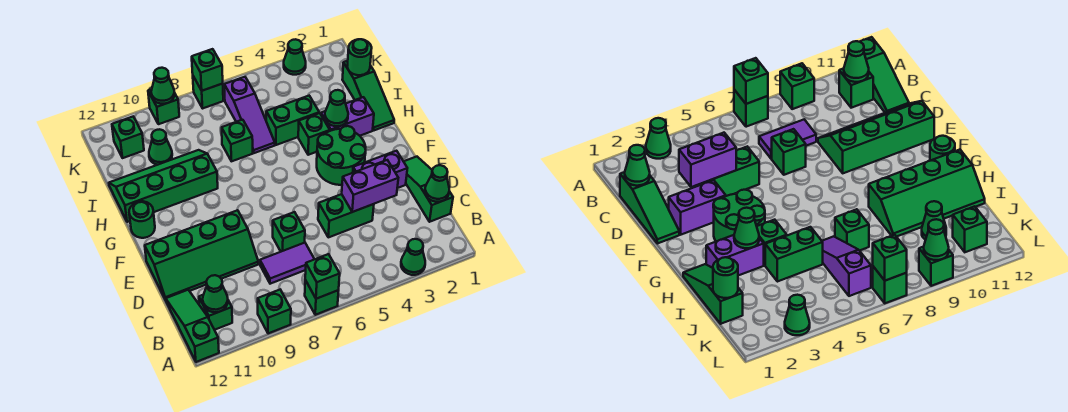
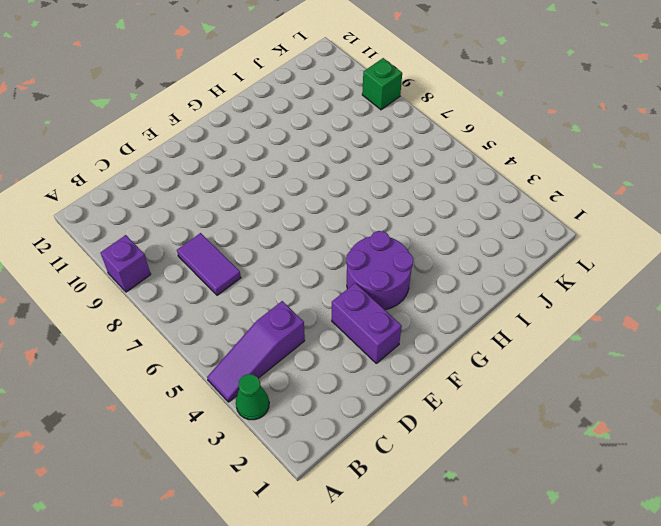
purple slope A4:C4 level 1 top C -> purple slope I6:K6 level 1 top K
purple brick A9 level 1 -> green brick A9 level 1
purple round brick F3:G4 level 1 -> green round brick F3:G4 level 1
none -> green brick A7 level 1
none -> green slope A12:C12 level 1 top A
none -> green brick B11 level 1
none -> green slope C1:E1 level 1 top C

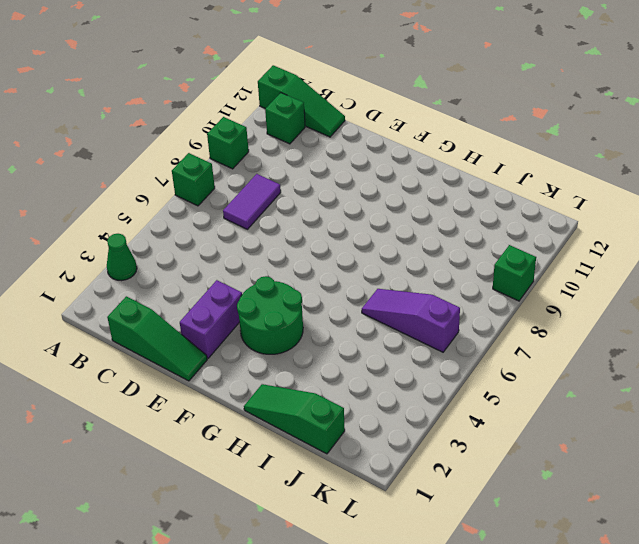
none -> green brick D4:D5 level 1
none -> green brick D7 level 1
none -> green slope D9:E12 level 1 top E
none -> green round brick G12 level 1

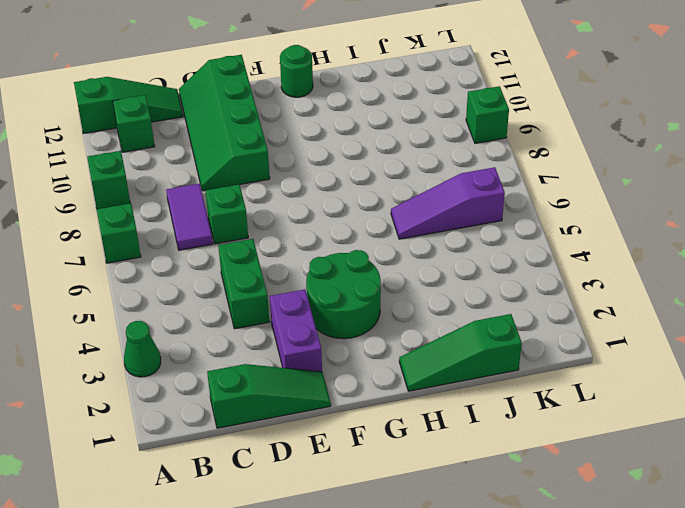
none -> purple brick H2:H3 level 1
none -> green brick H4 level 1
none -> green slope H9:I12 level 1 top H
none -> green brick I4:I5 level 1

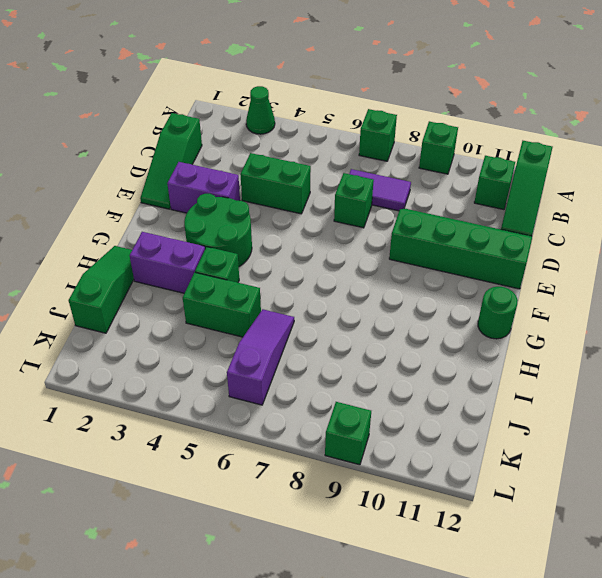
none -> green slope H9:I12 level 1 top H
none -> green brick I7 level 1
none -> green cone J10 level 1
none -> green brick K11 level 1

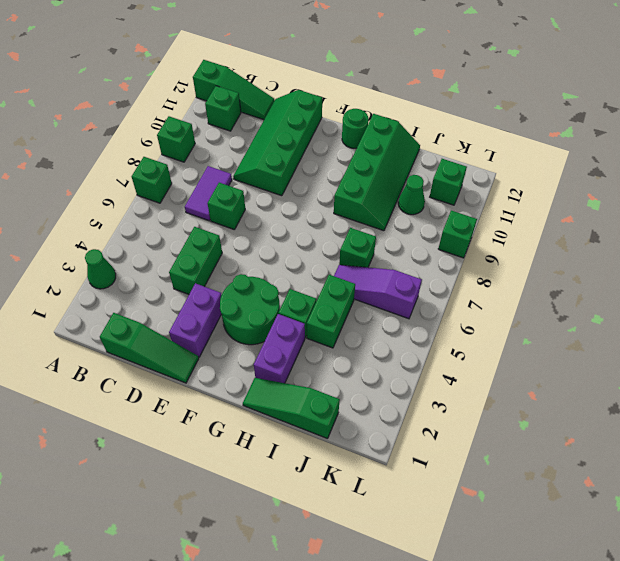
none -> green cone L3 level 1
none -> green brick L7 level 1
none -> green brick A7 level 2
none -> green cone B11 level 2

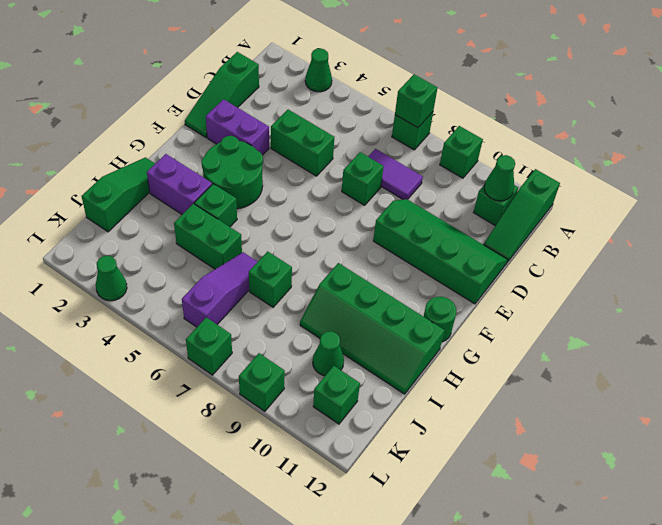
none -> green cone C1 level 2
none -> purple brick D3:D4 level 2
none -> green cone H3 level 2
none -> green round brick J1 level 2

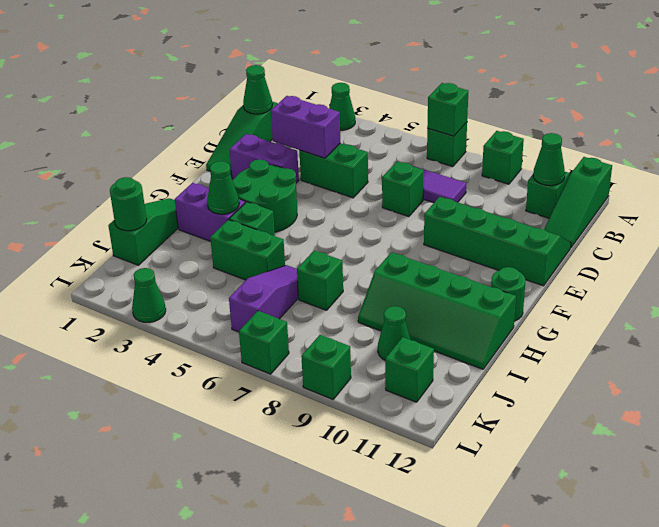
none -> green brick L7 level 2
none -> green cone L9 level 2

